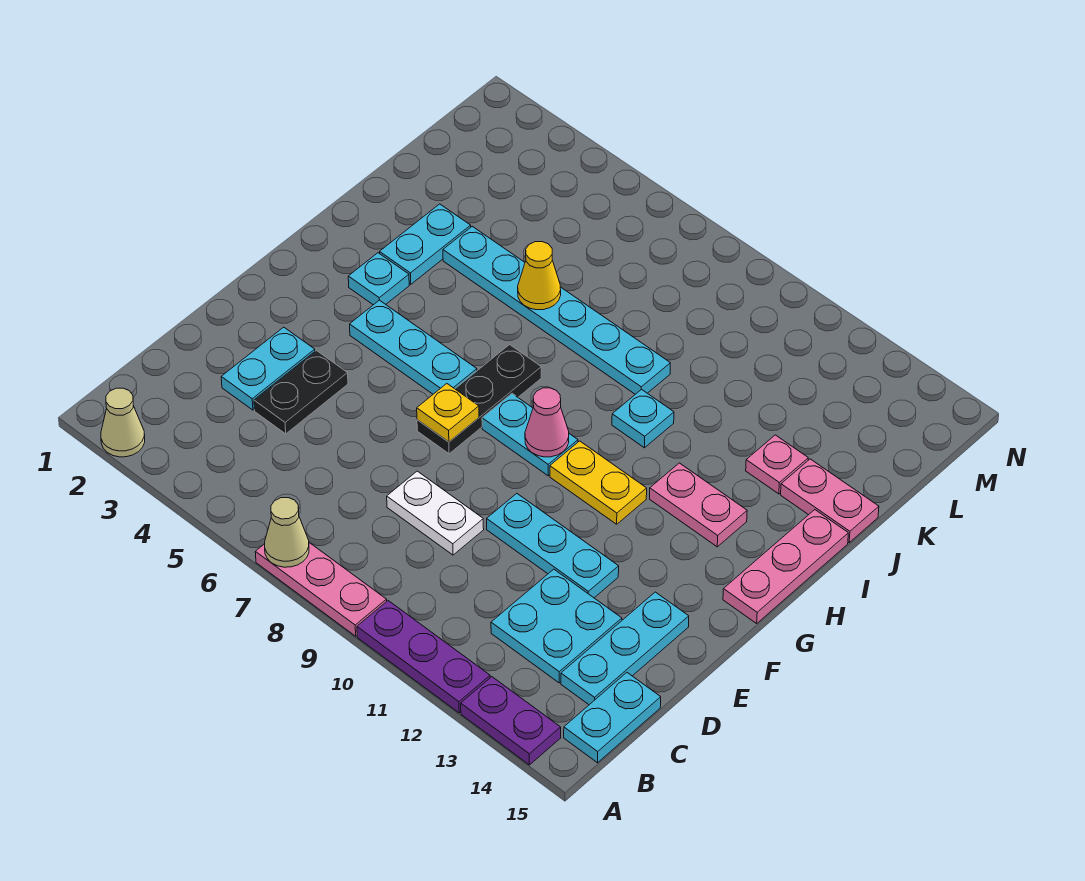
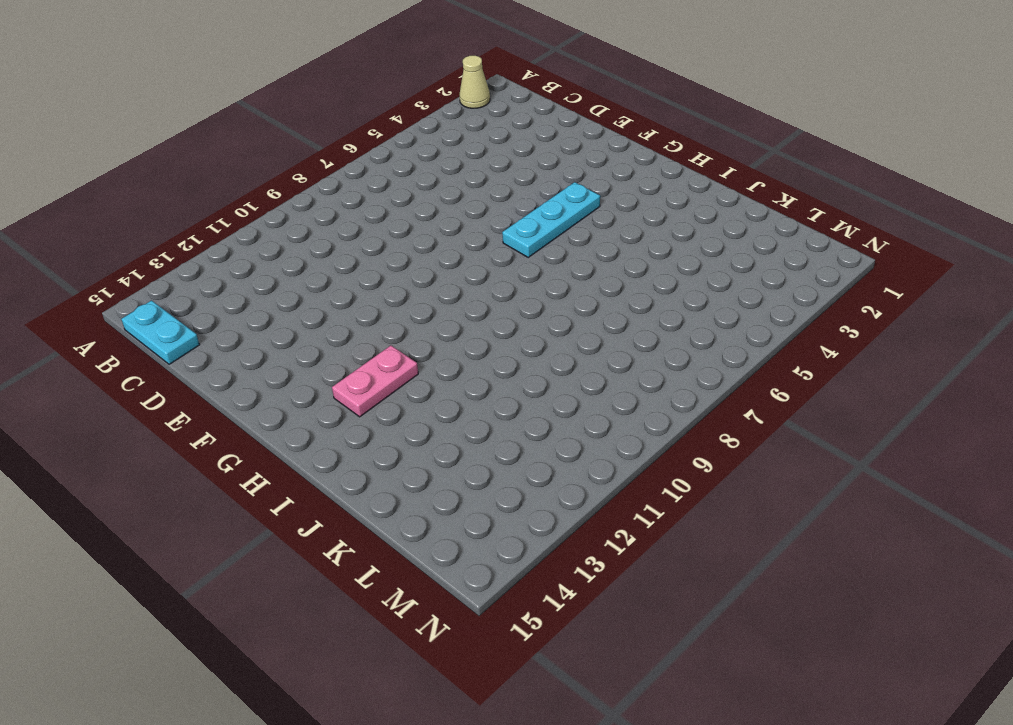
none -> pink plate A7:A9 level 1
none -> purple plate A10:A12 level 1
none -> purple plate A13:A14 level 1

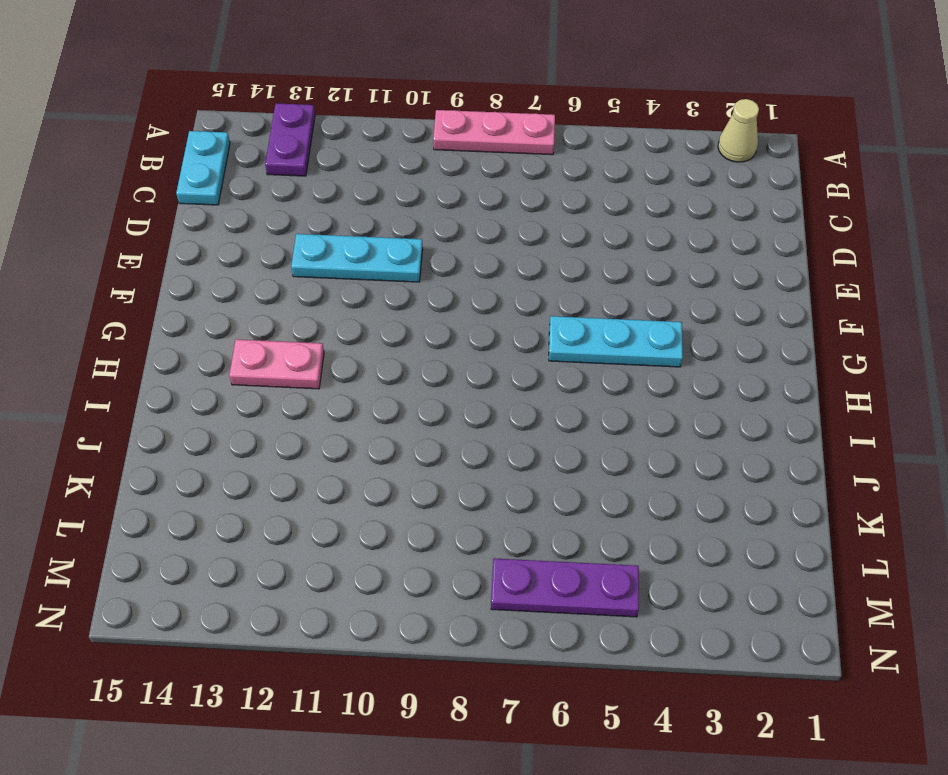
purple plate A13:B13 level 1 -> purple plate A13:A14 level 1
purple plate M5:M7 level 1 -> purple plate A10:A12 level 1
none -> cyan plate C12:D13 level 1
none -> cyan plate C14:E14 level 1
none -> cyan plate D3:E3 level 1

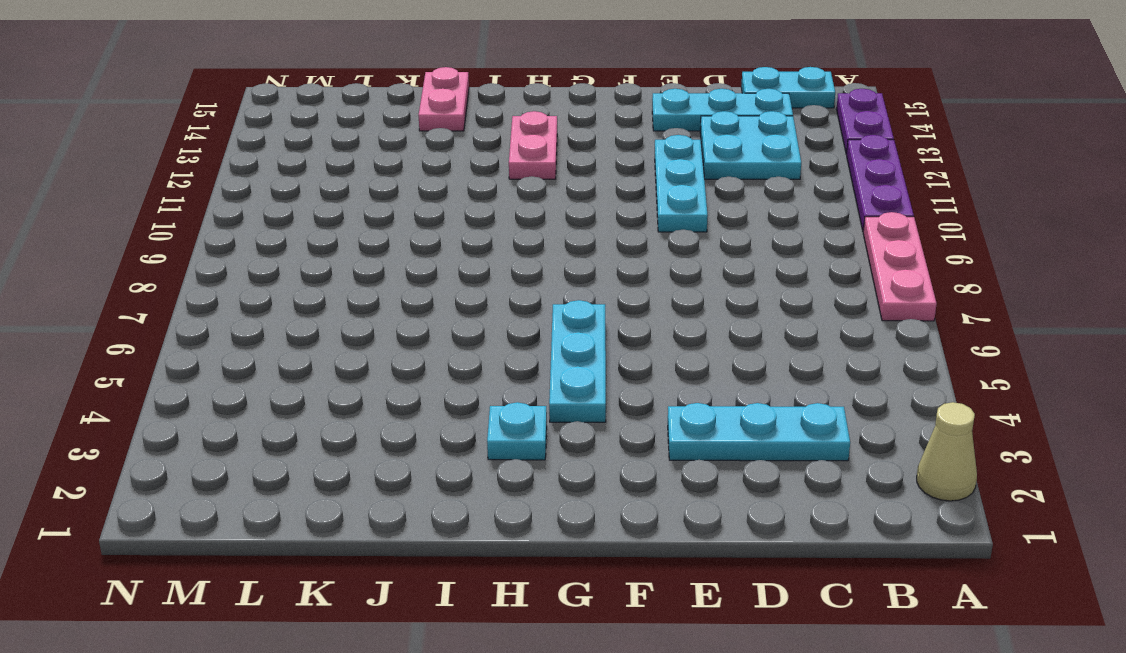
cyan plate C3:E3 level 1 -> cyan plate D3:E3 level 1
none -> black plate D4:E4 level 1
none -> white plate D8:D9 level 1
none -> black plate F7:H7 level 1

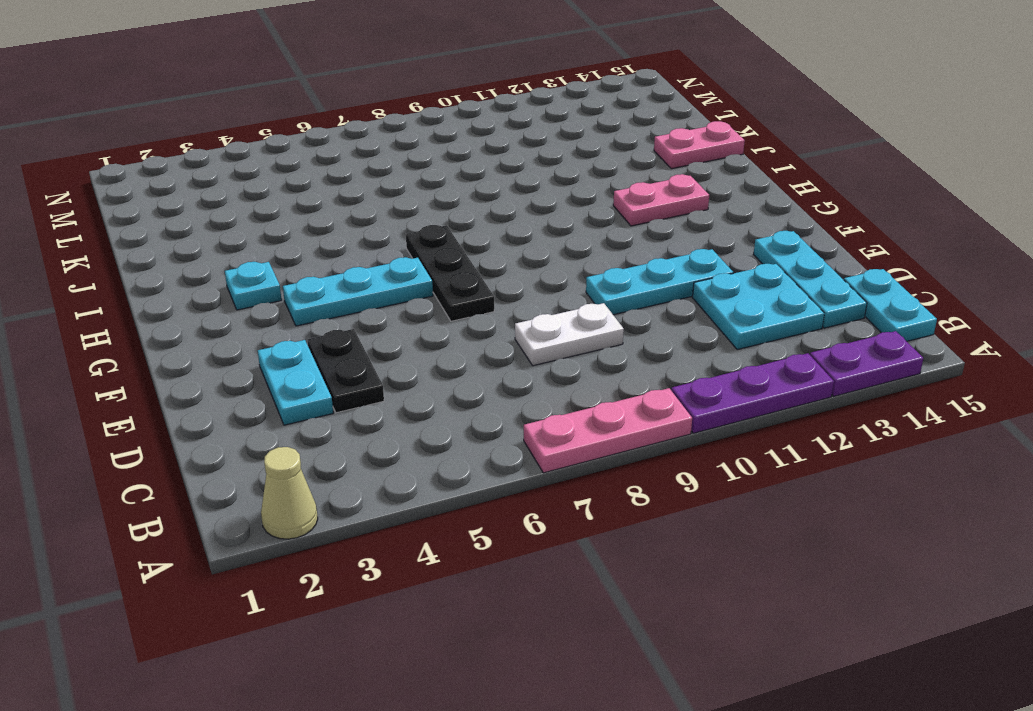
none -> cyan plate G8:G9 level 1
none -> yellow plate G10:G11 level 1
none -> pink plate G15:I15 level 1

